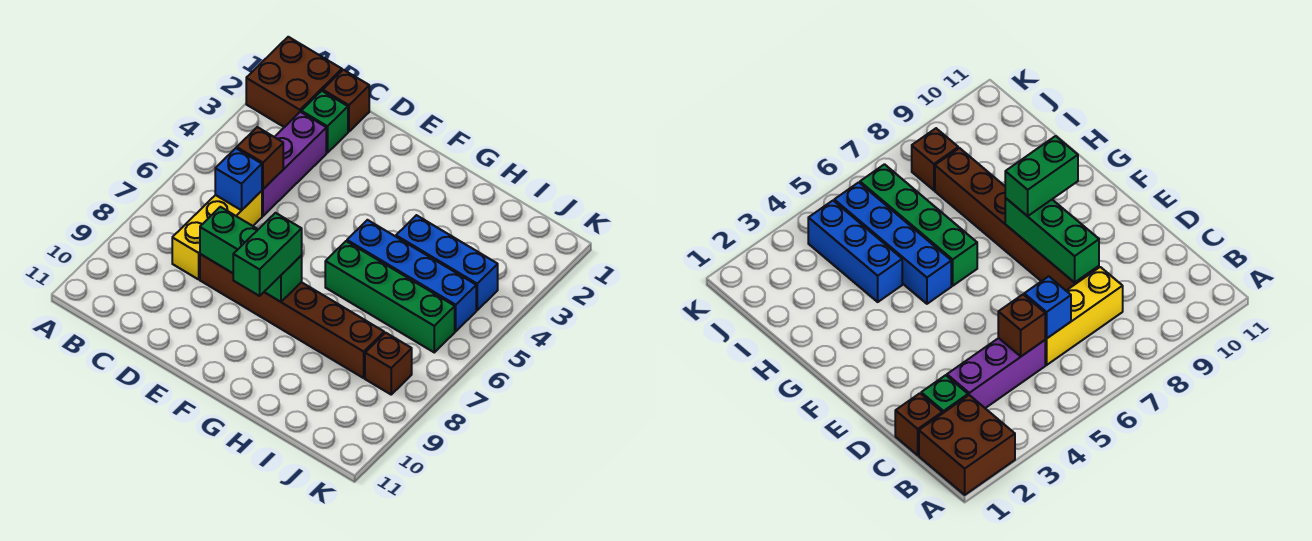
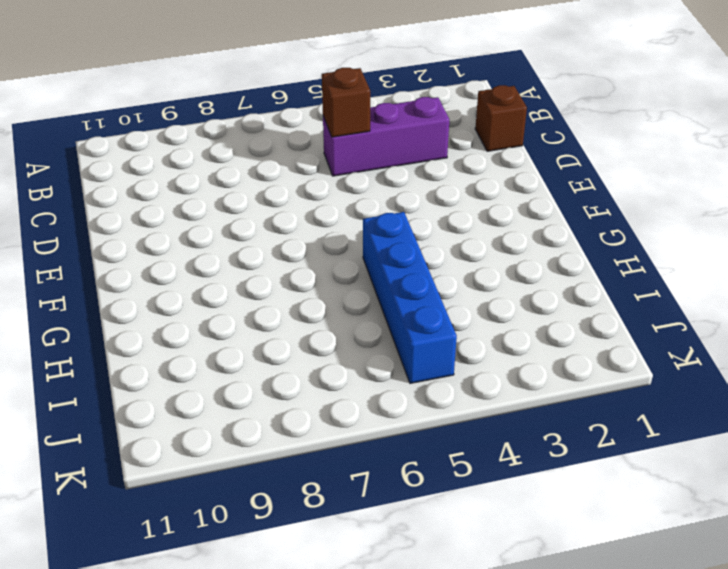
none -> brown brick A1:B2 level 1
none -> green brick C2 level 1
none -> yellow brick C6:C8 level 1

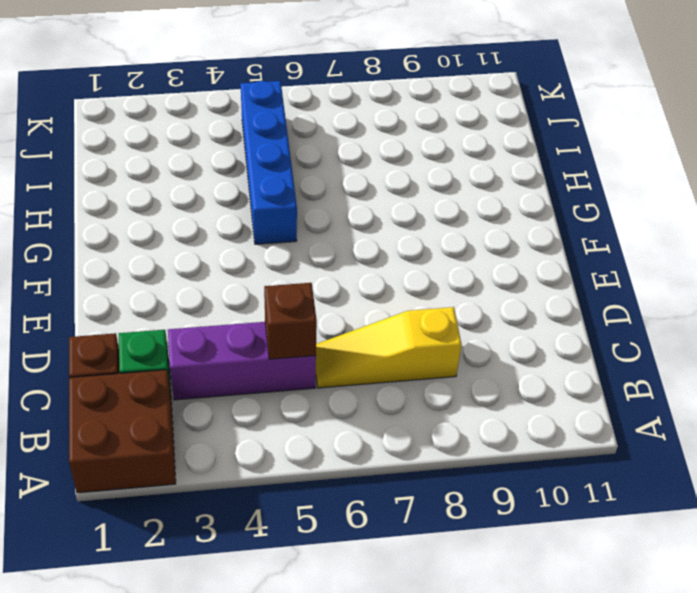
yellow slope C6:C8 level 1 top 8 -> yellow brick C6:C8 level 1
none -> brown brick D8:I8 level 1
none -> green brick G6:J6 level 1
none -> blue brick H4:J4 level 1

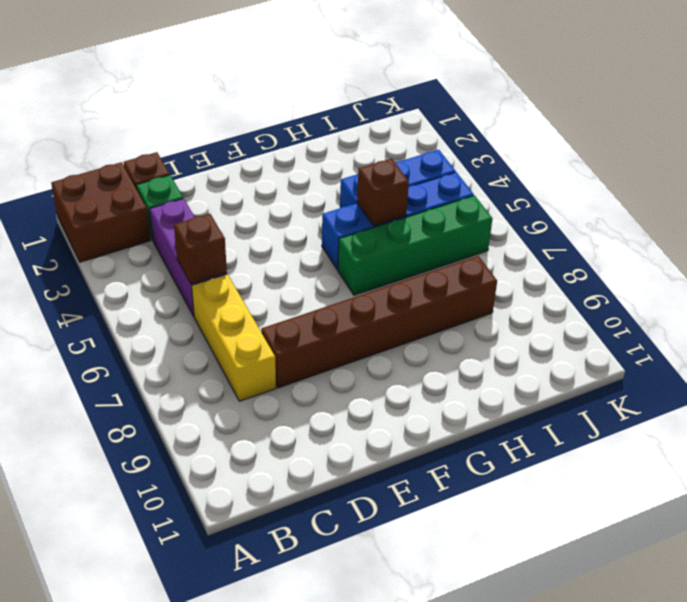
brown brick H5 level 2 -> brown brick J8 level 1
none -> blue brick C6 level 2
none -> green brick D8:F8 level 2
none -> green brick F8:F9 level 3

